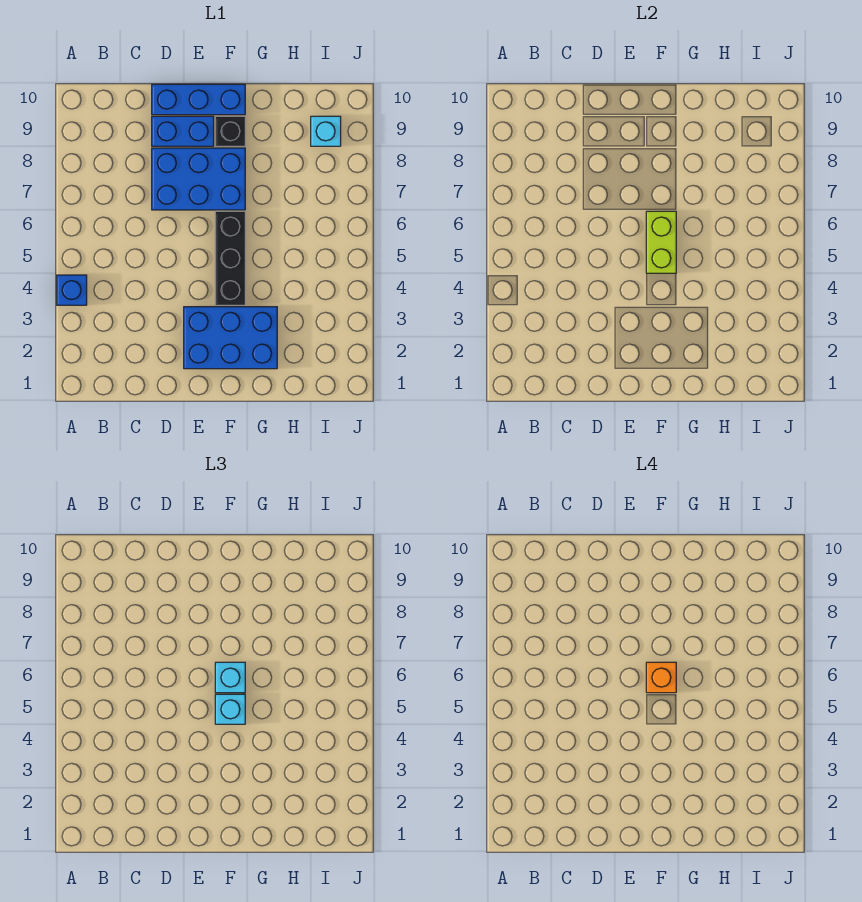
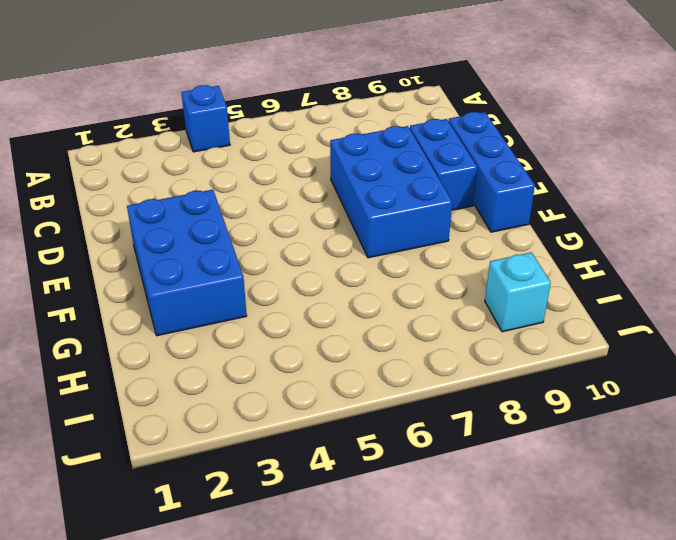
none -> black brick F4:F6 level 1
none -> black brick F9 level 1
none -> lime brick F5:F6 level 2

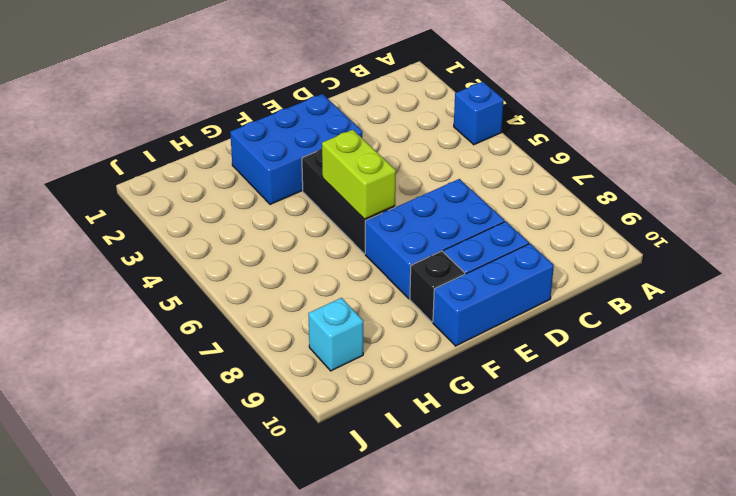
none -> cyan brick F5 level 3
none -> cyan brick F6 level 3
none -> orange brick F6 level 4

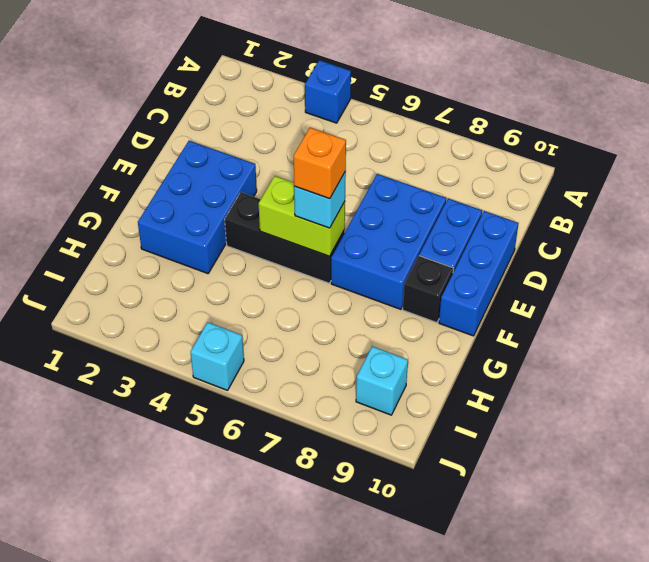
cyan brick J5 level 1 -> cyan brick F5 level 3

